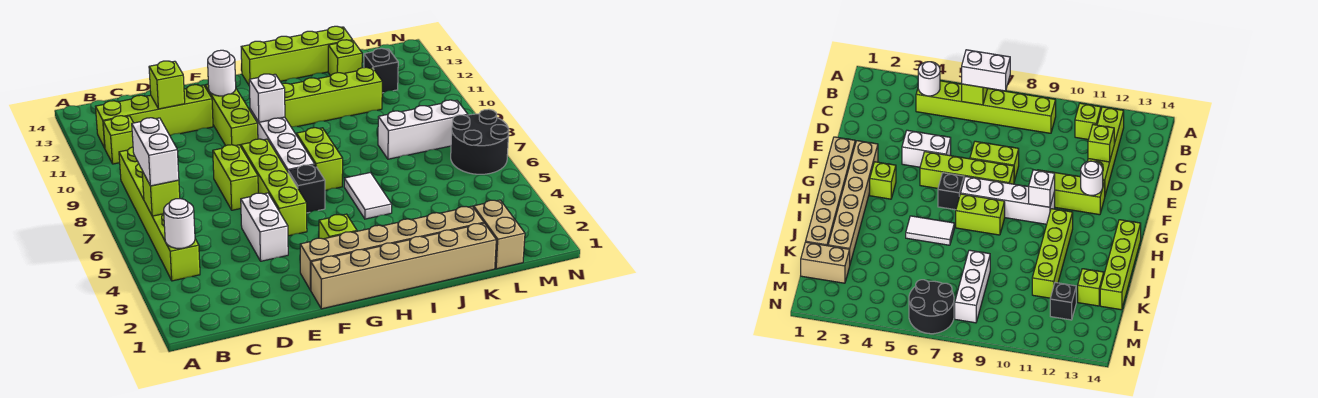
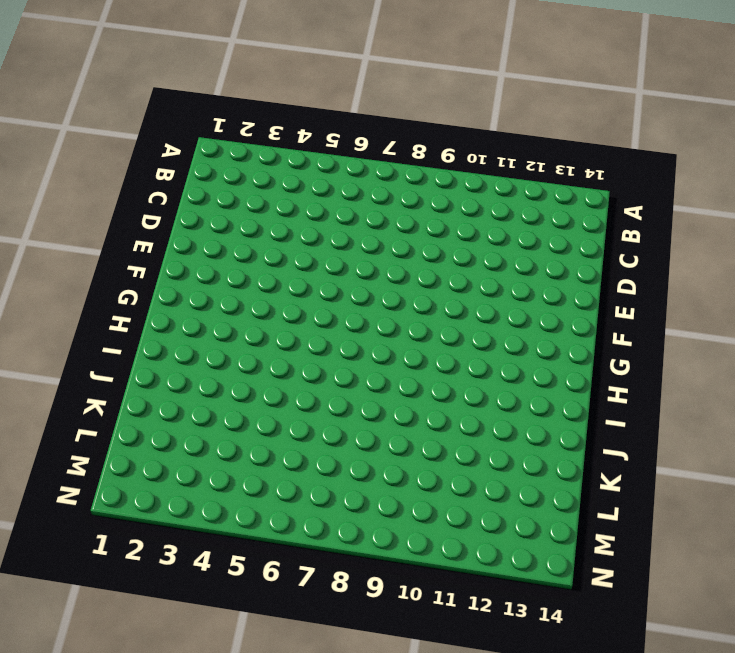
none -> lime brick B4:B9 level 1
none -> lime brick B11 level 1
none -> lime brick B12:E12 level 1

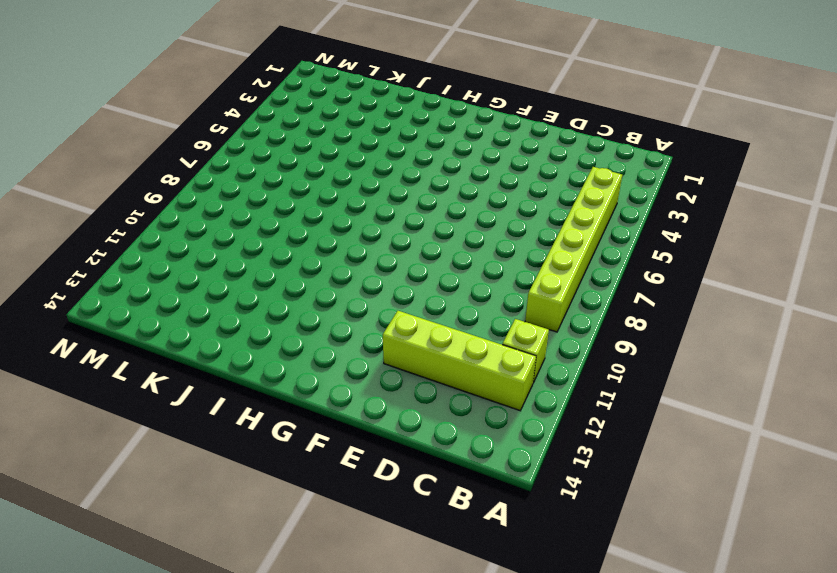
none -> white brick E4:E5 level 1
none -> lime brick E7:E8 level 1
none -> tan brick F1:K1 level 1

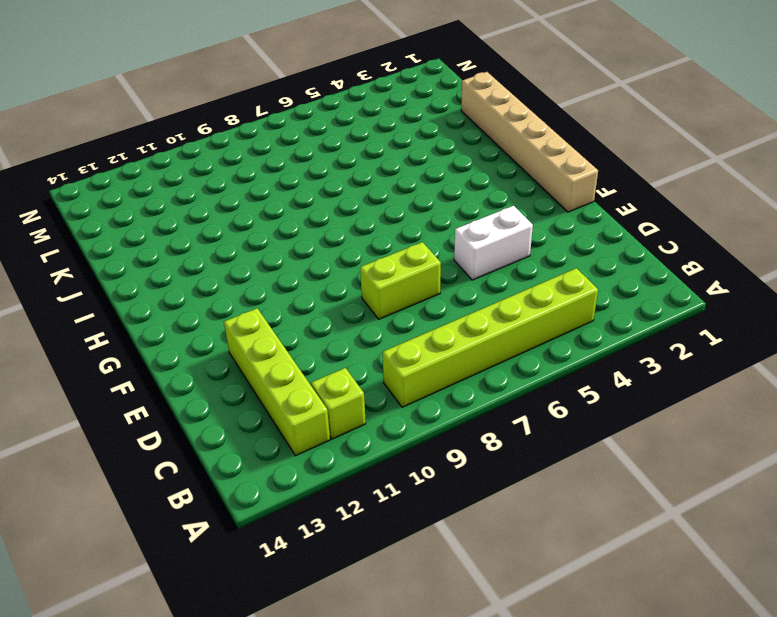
none -> tan brick F2:K2 level 1
none -> lime brick F5:F8 level 1
none -> lime brick F10:F12 level 1

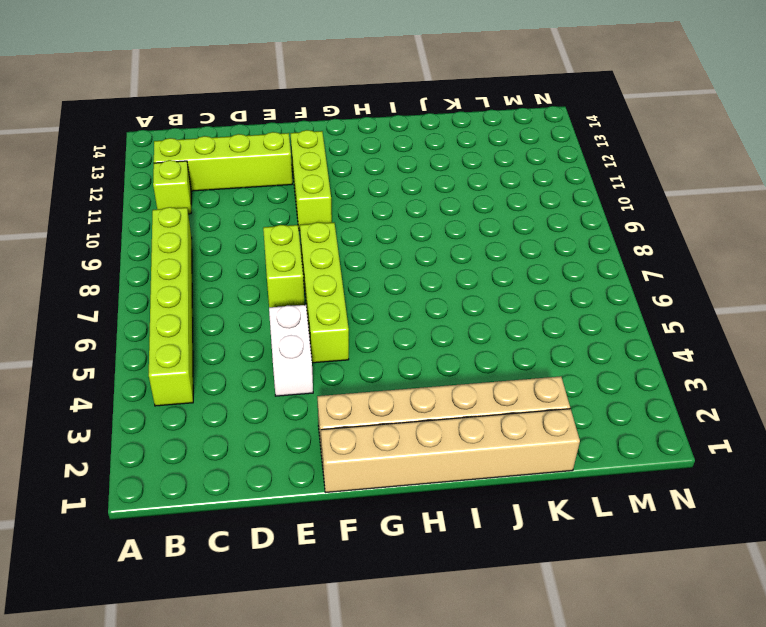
none -> lime brick G3 level 1
none -> black brick G6 level 1
none -> white brick G7:G10 level 1

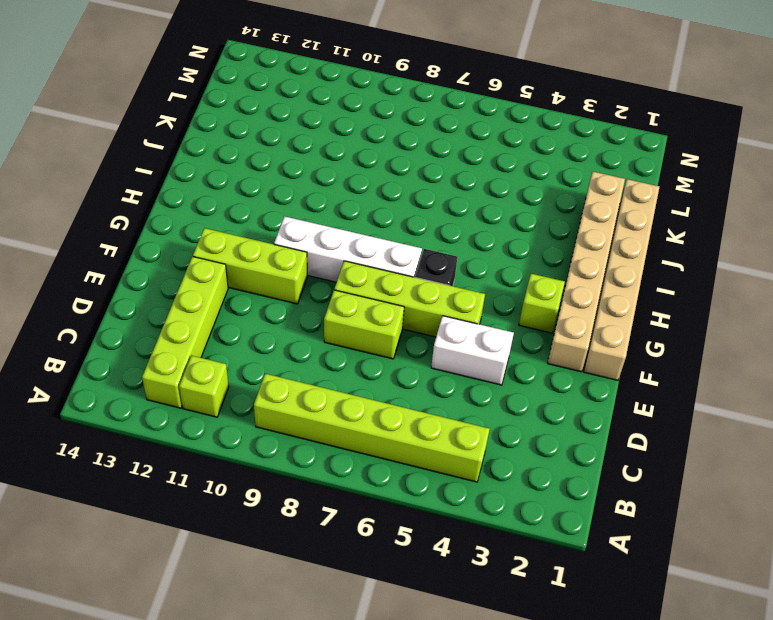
none -> lime brick H7:H8 level 1
none -> lime brick H11:K11 level 1
none -> lime brick H14:K14 level 1

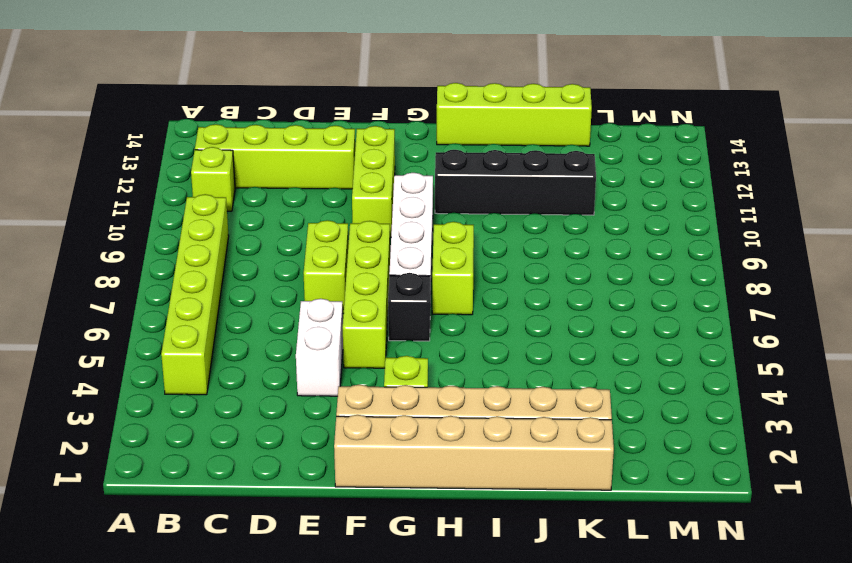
black brick H11:K11 level 1 -> lime brick H11:K11 level 1
none -> white tile I5:I6 level 1
none -> white brick K8:M8 level 1
none -> lime brick K13 level 1

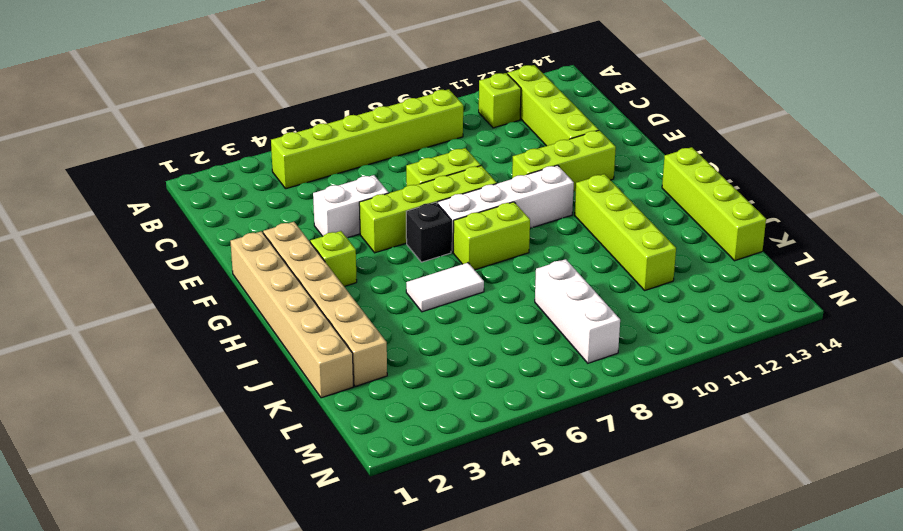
none -> lime brick K13 level 1
none -> tan brick L1:L2 level 1
none -> black brick L12 level 1

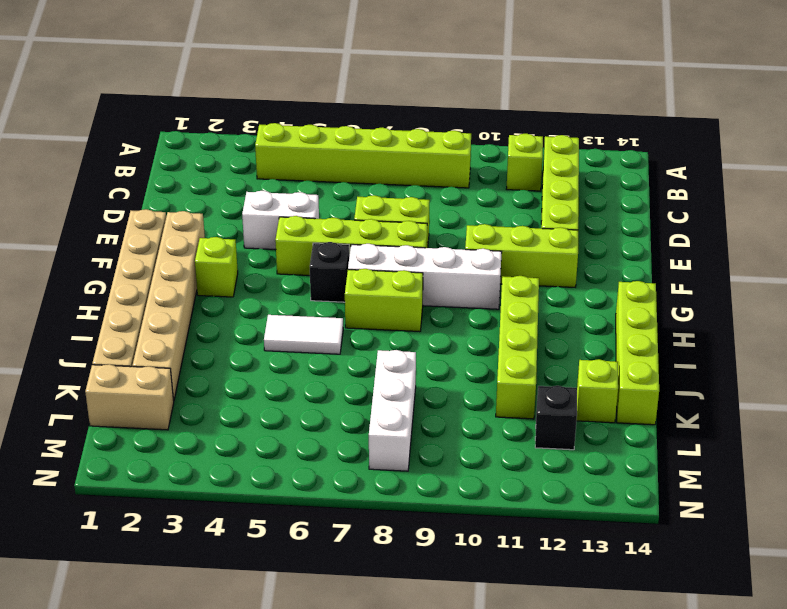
none -> black round brick M6:N7 level 1
none -> white round brick B4 level 2
none -> lime brick B6 level 2

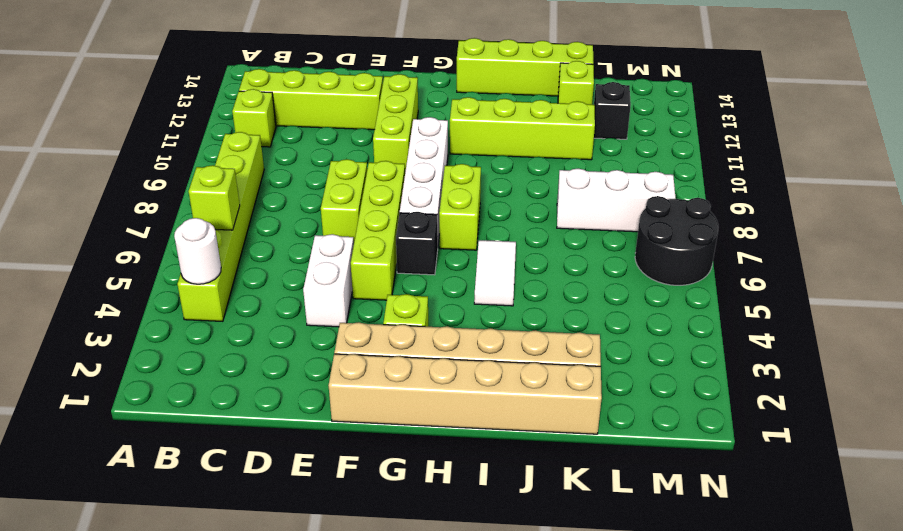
none -> tan brick L1:L2 level 1
none -> lime brick D12 level 2
none -> white round brick F12 level 2

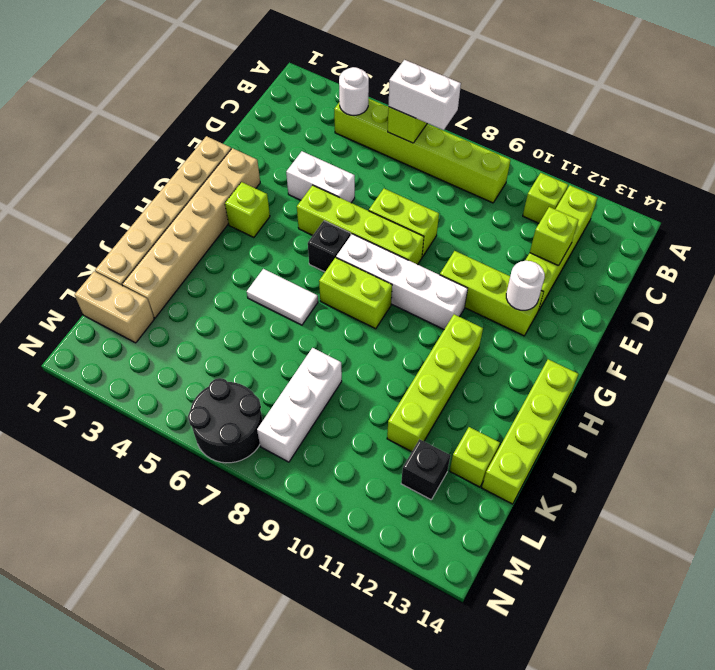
none -> white brick G10 level 2

